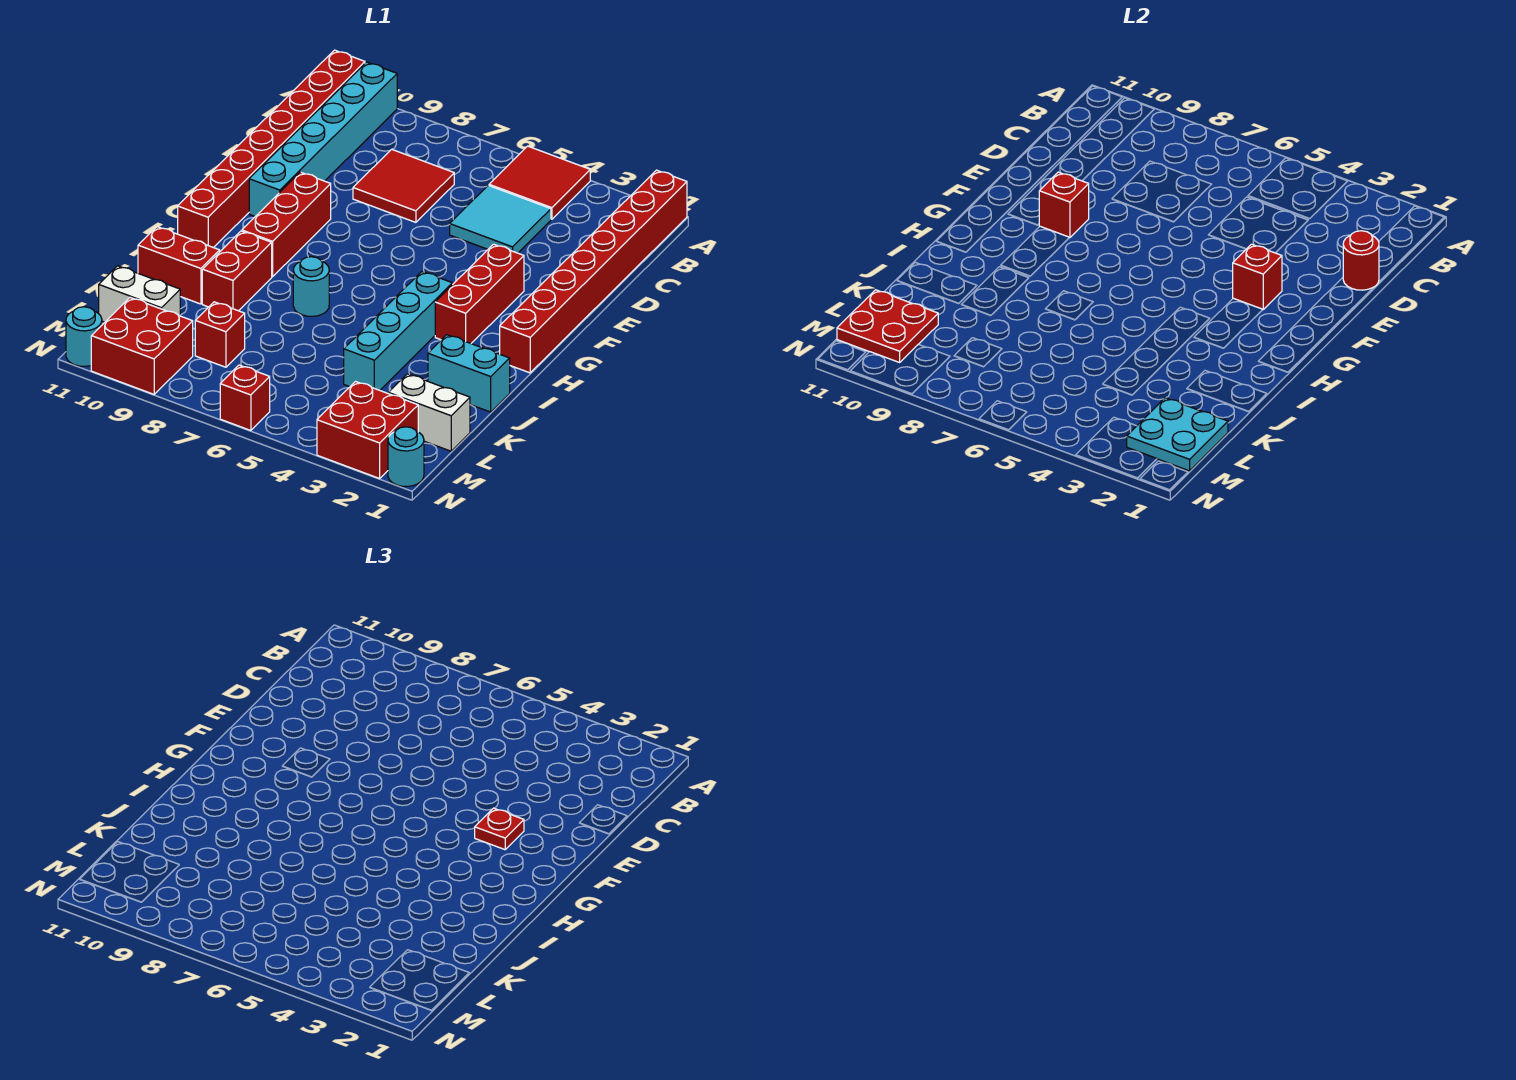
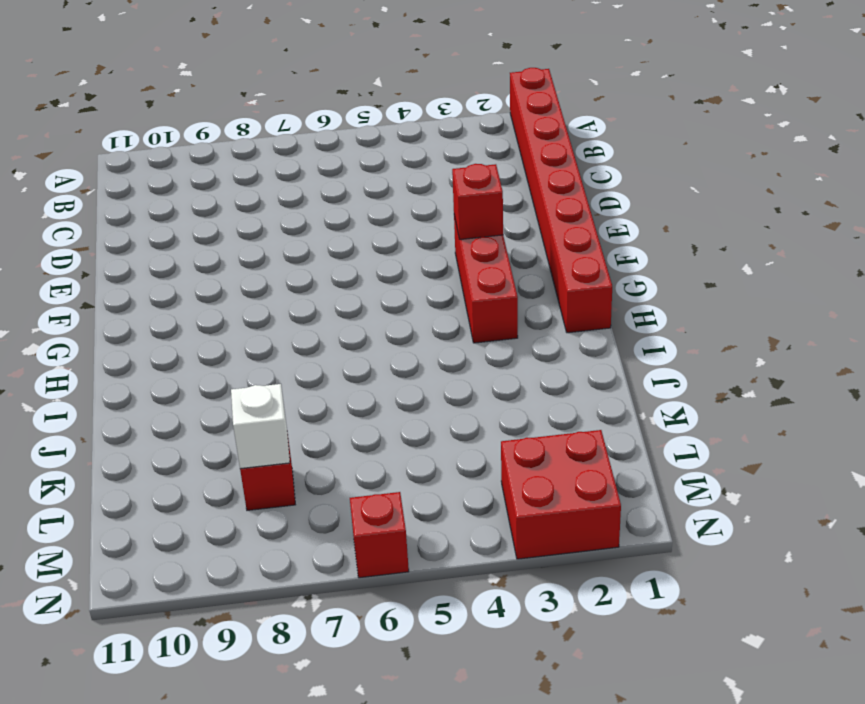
white brick L8 level 2 -> none
none -> red tile A4:B5 level 1
none -> cyan brick A10:F10 level 1
none -> red brick A11:H11 level 1

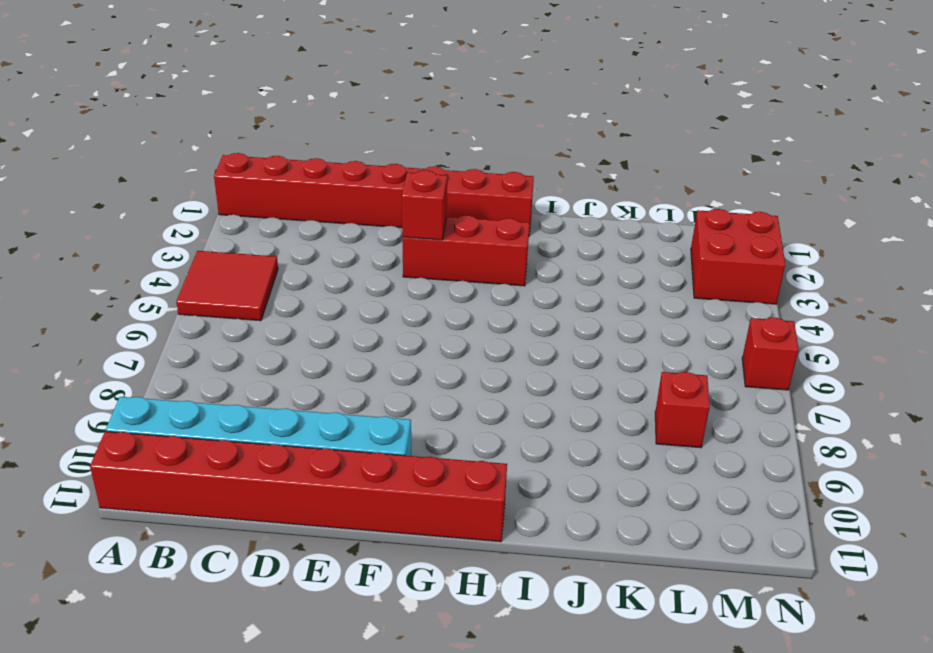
none -> cyan tile C4:D5 level 1
none -> red tile C7:D8 level 1
none -> red brick F9:H9 level 1

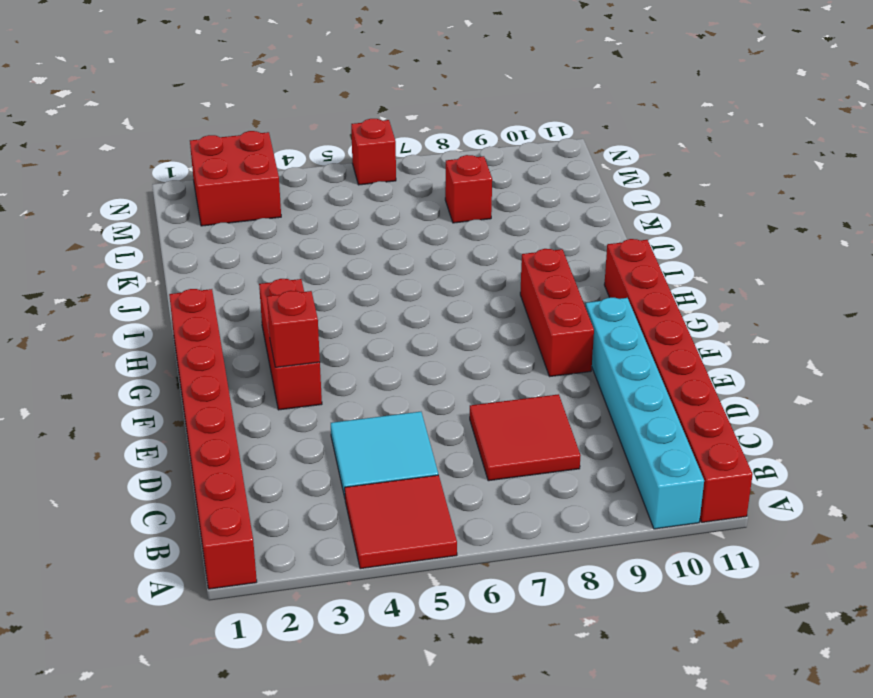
none -> cyan brick H4:K4 level 1
none -> cyan round brick I7 level 1
none -> red brick I9:J9 level 1

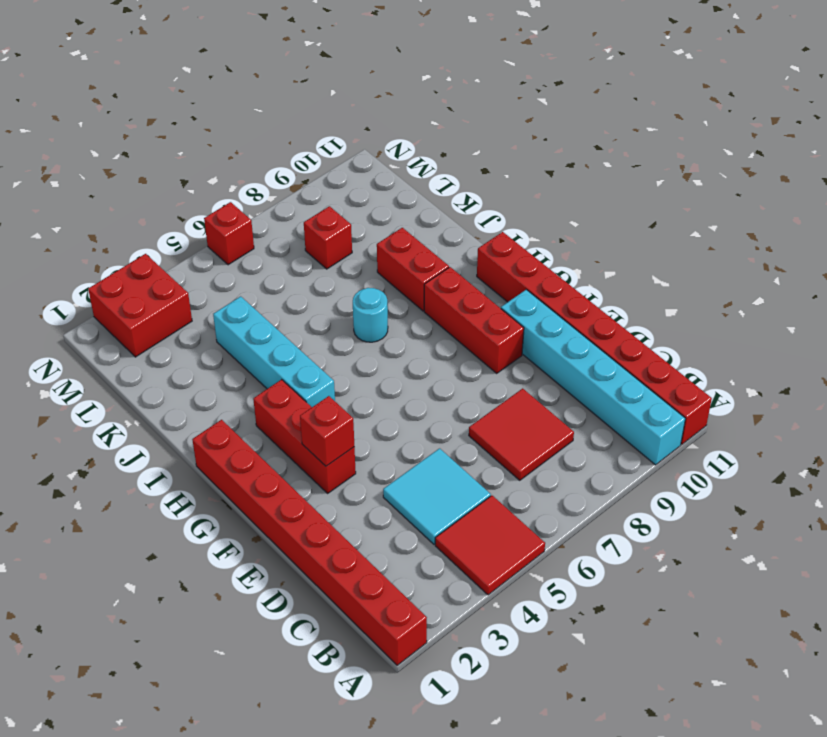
none -> cyan brick J1:J2 level 1
none -> red brick J10:J11 level 1
none -> white brick L1:L2 level 1

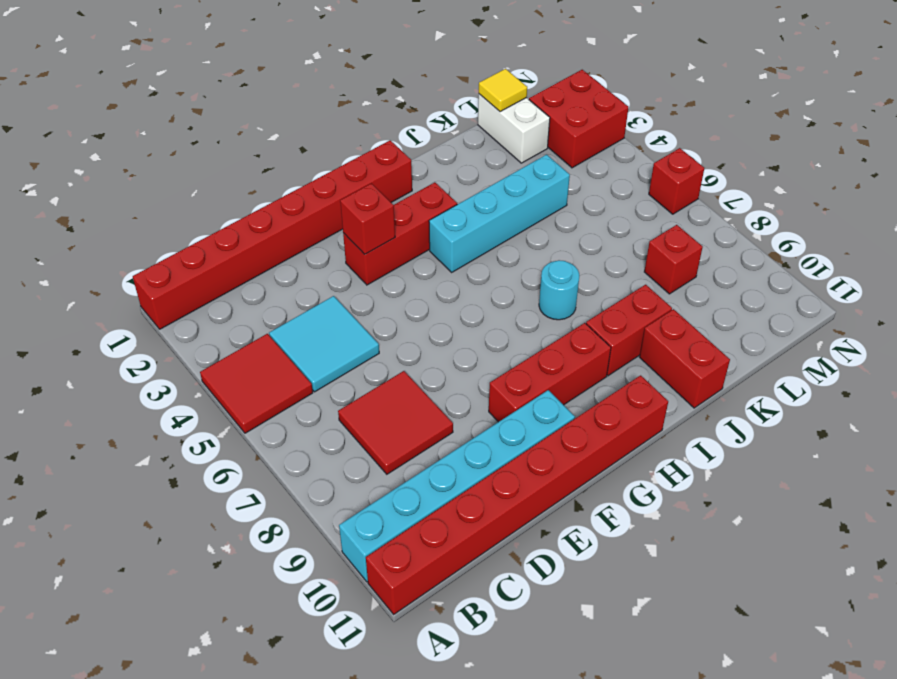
yellow tile L1 level 2 -> cyan plate L1:M2 level 2
none -> cyan brick J1:J2 level 1
none -> white brick L10:L11 level 1
none -> red brick M9:N10 level 1

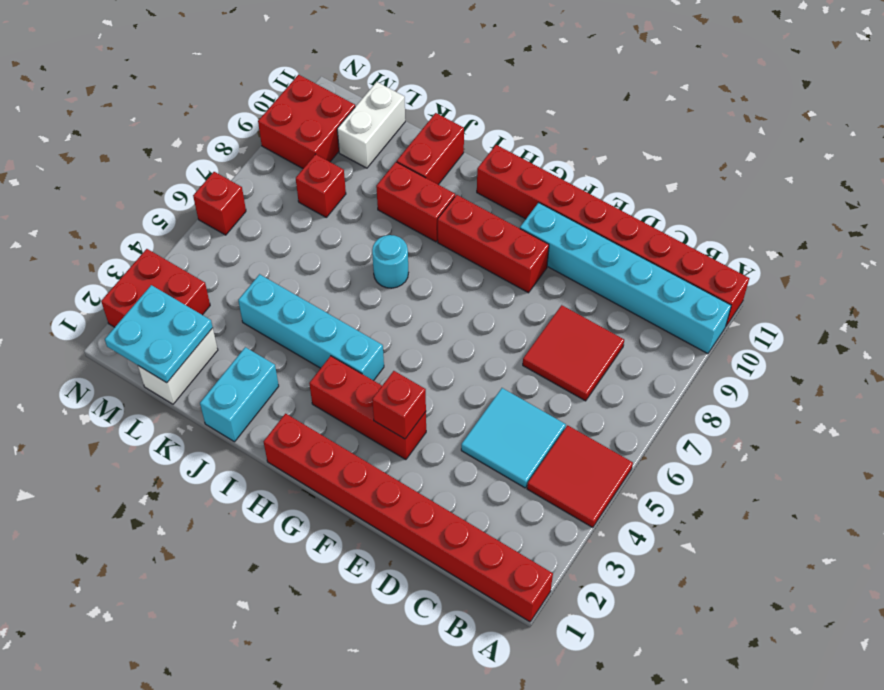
none -> cyan round brick N1 level 1
none -> cyan round brick N11 level 1
none -> red round brick D1 level 2

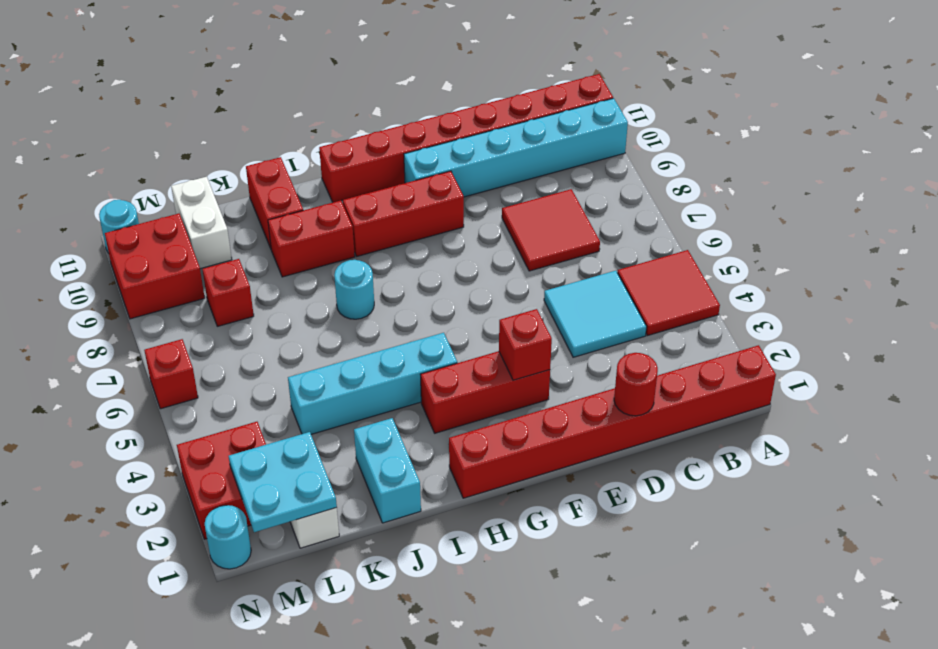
none -> red brick F9 level 2
none -> red plate L10:M11 level 2
none -> red plate F3 level 3

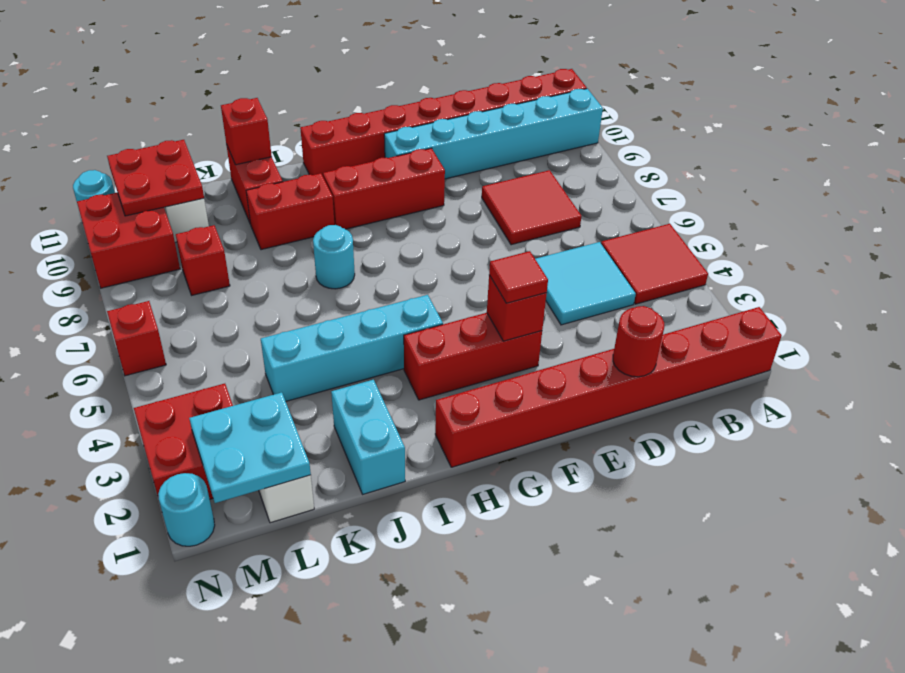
red tile F3 level 3 -> red plate F3 level 3
red brick J11 level 2 -> red brick F9 level 2

